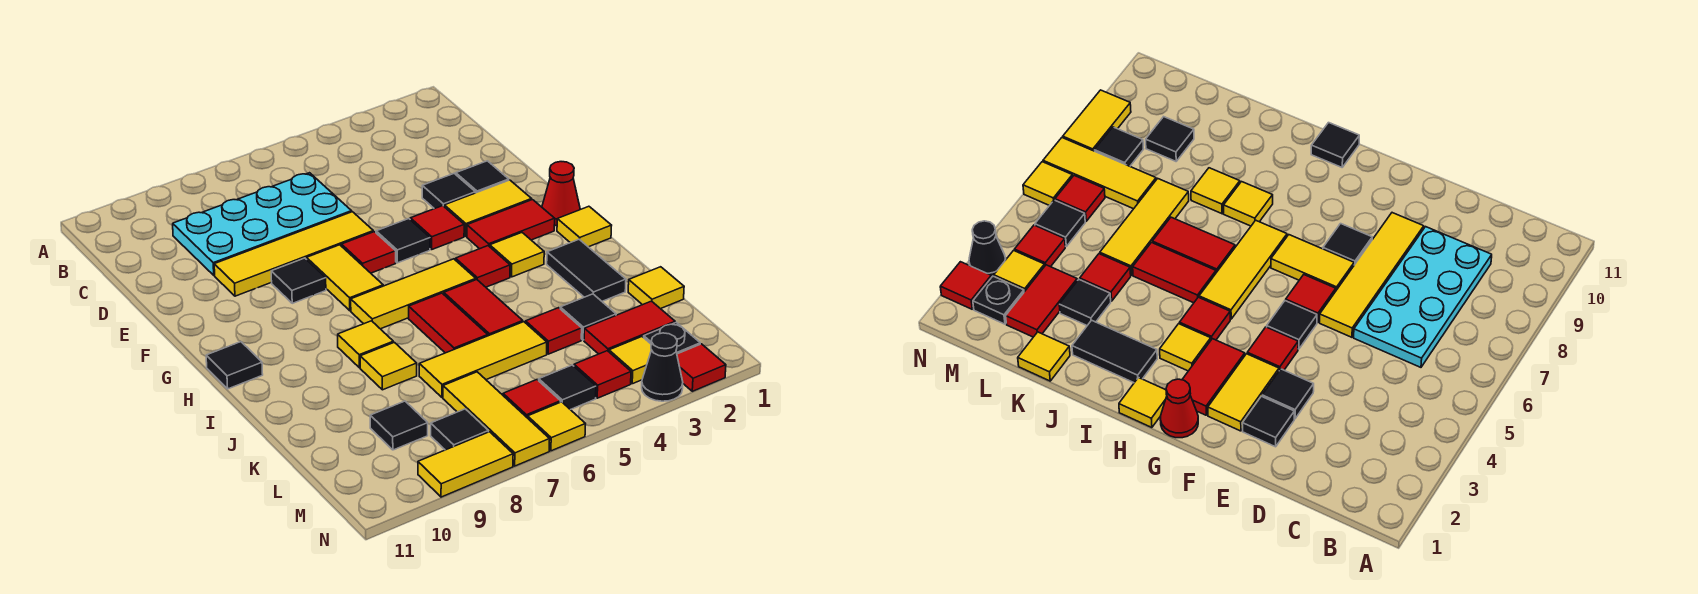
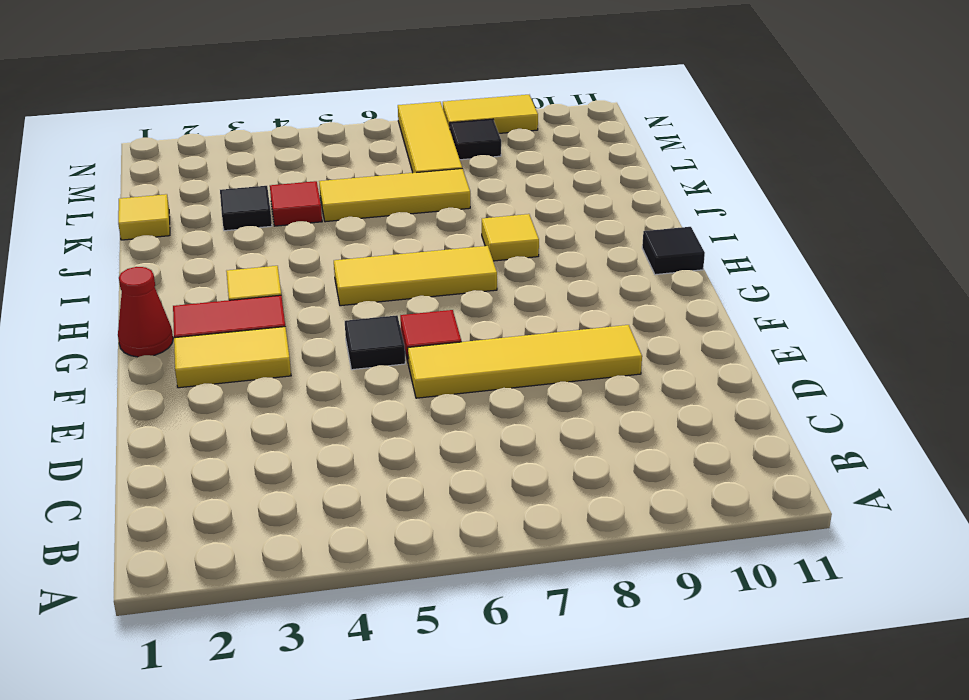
none -> cyan plate C6:D9 level 1
none -> black tile E2 level 1
none -> black tile E3 level 1
none -> red tile F4 level 1

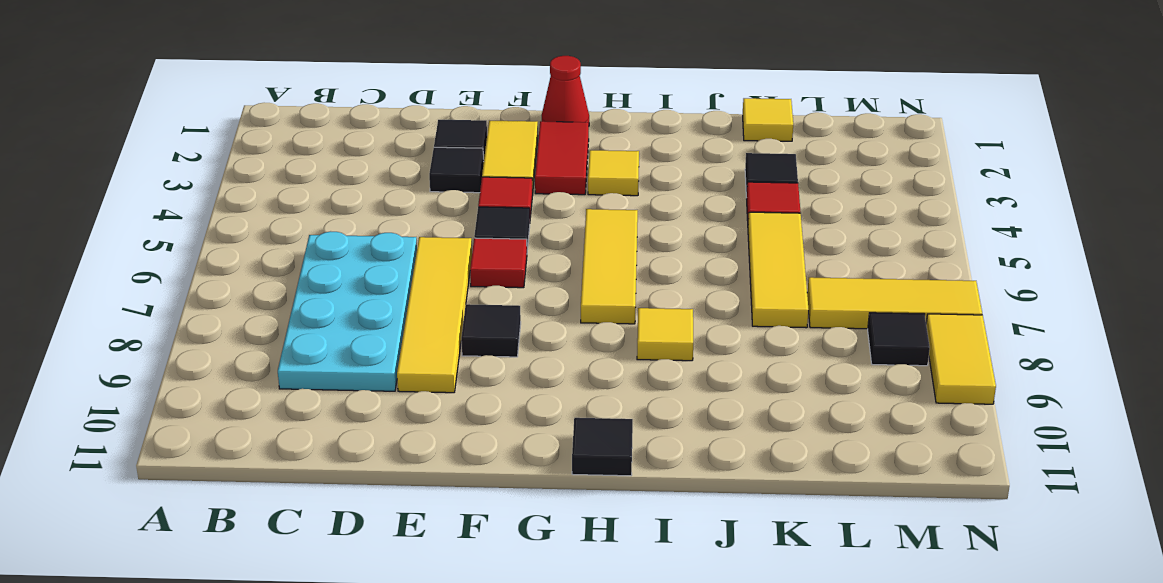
none -> yellow tile F7:G7 level 1
none -> yellow tile H1 level 1
none -> red tile H4 level 1
none -> black tile I2:J2 level 1

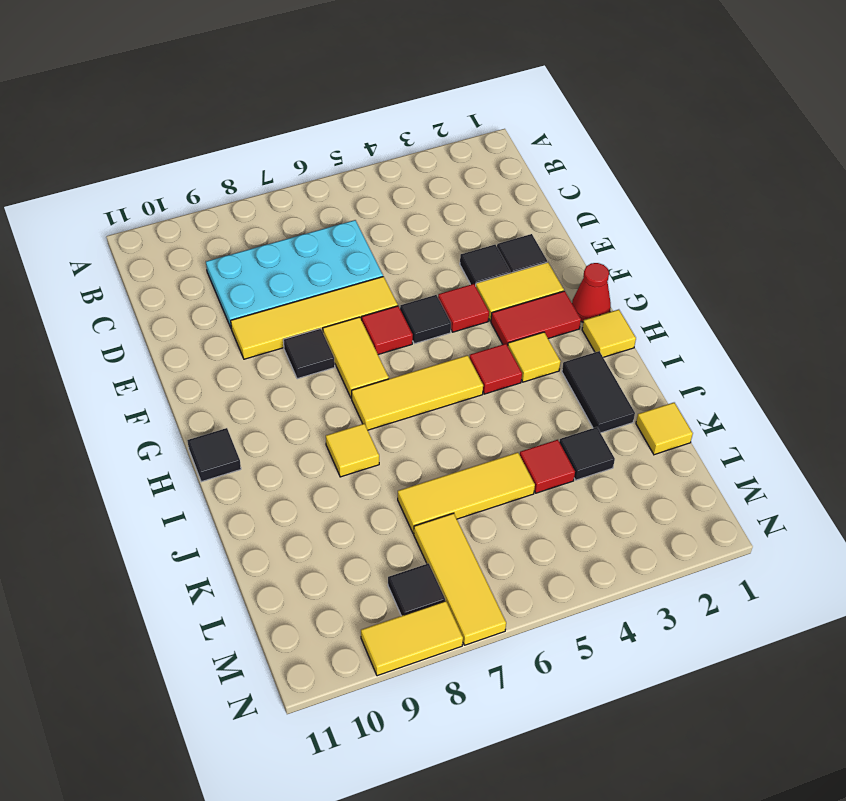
none -> red tile I5:J5 level 1
none -> red tile I6:J6 level 1
none -> yellow tile J8 level 1
none -> red tile L2:L3 level 1

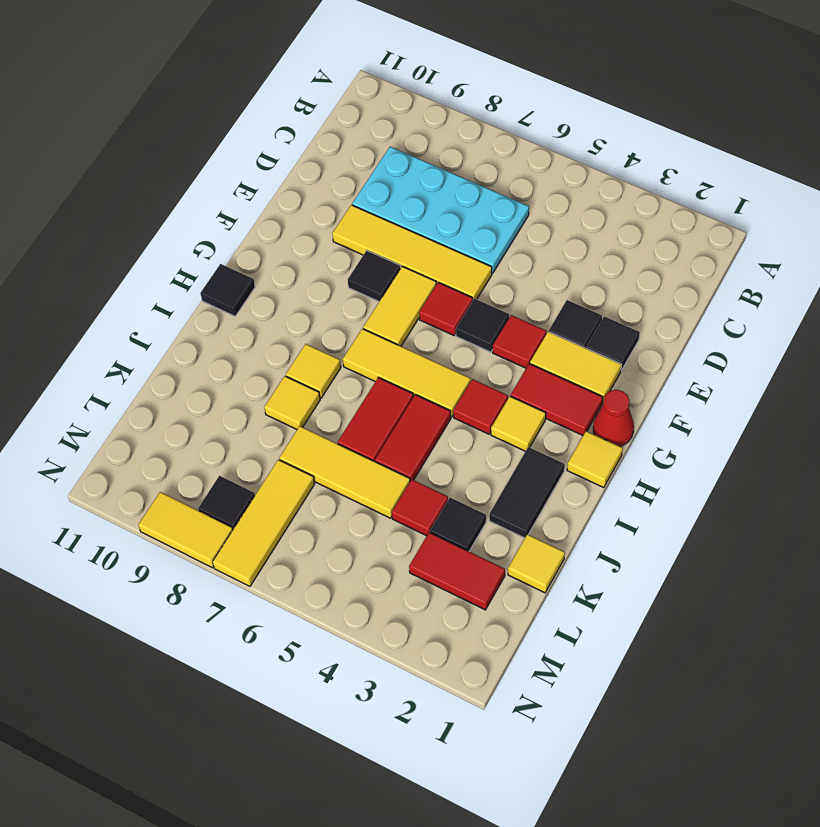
none -> black tile L9 level 1
none -> black plate M2 level 1
none -> yellow tile M3 level 1
none -> red tile M4 level 1

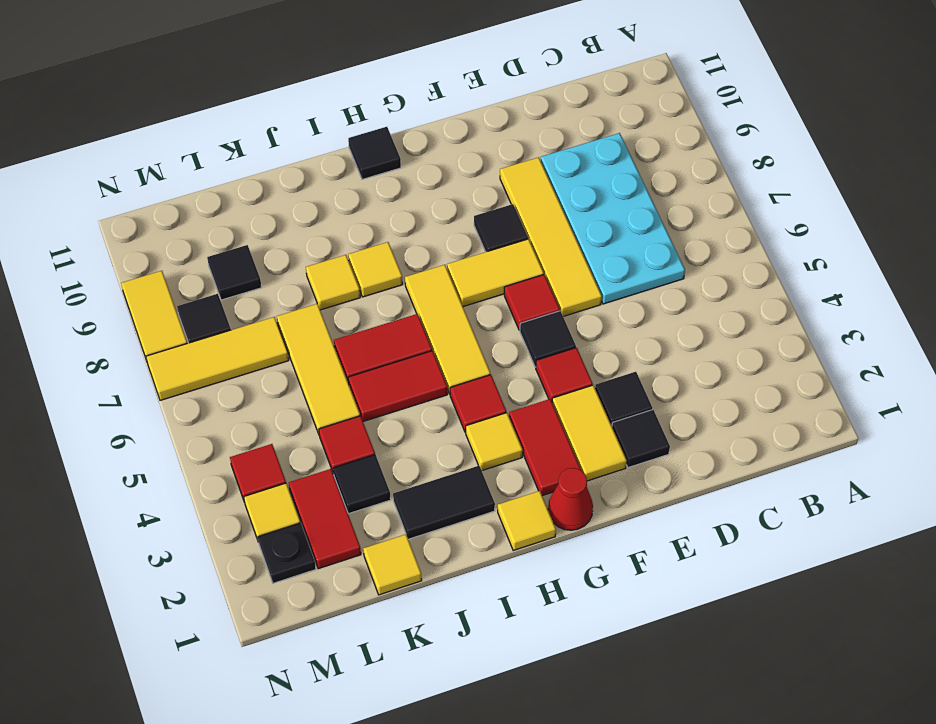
none -> black tile M5 level 1
none -> red tile M6 level 1
none -> red tile N2 level 1
none -> black cone N3 level 1

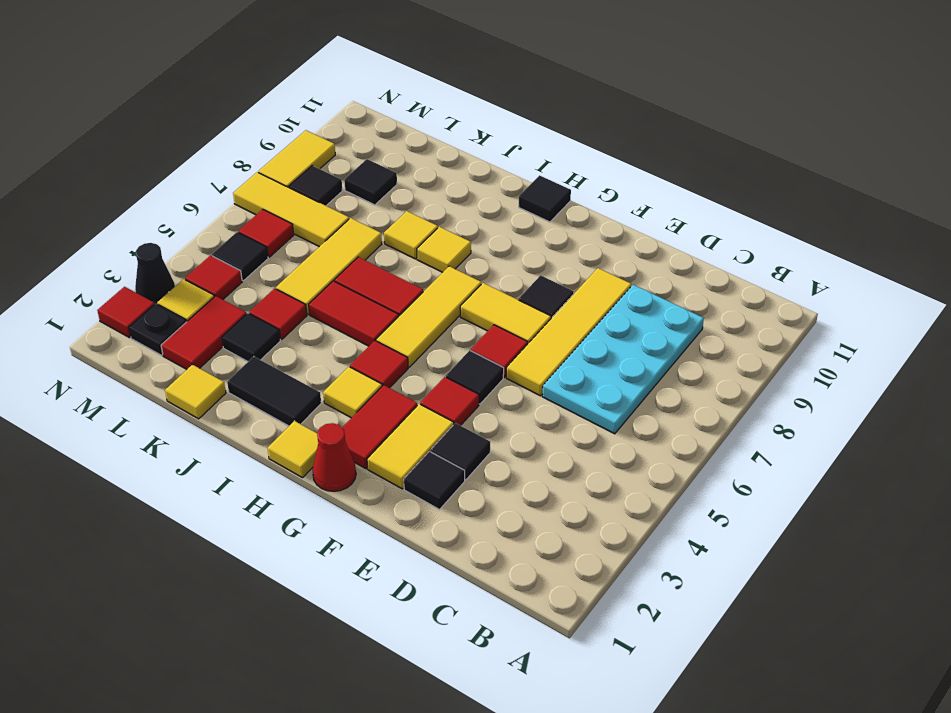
none -> yellow tile N6 level 1

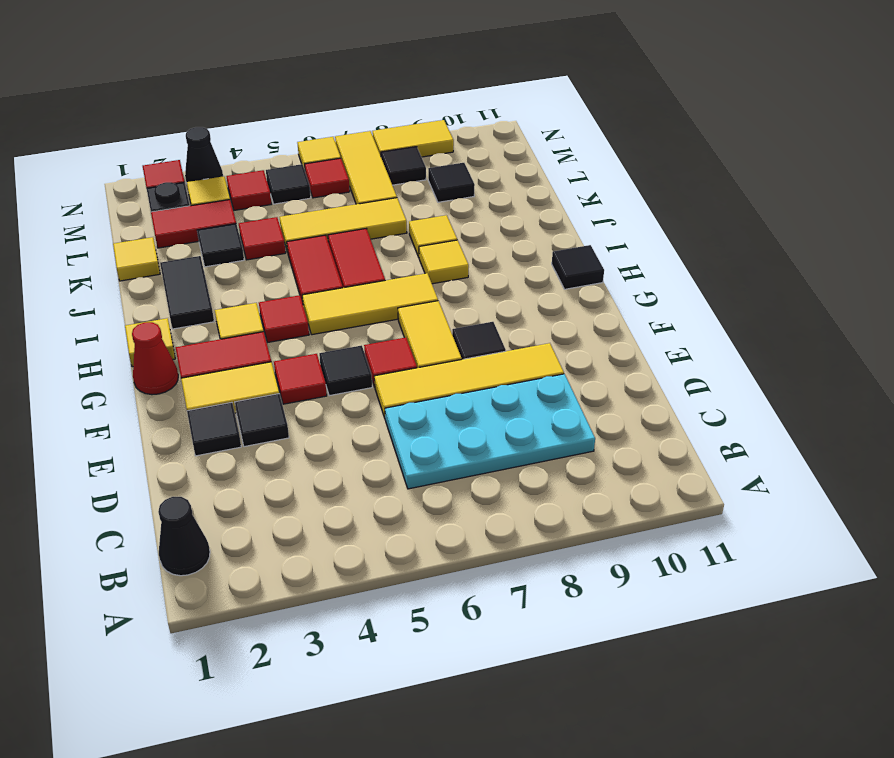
black cone B1 level 1 -> none

